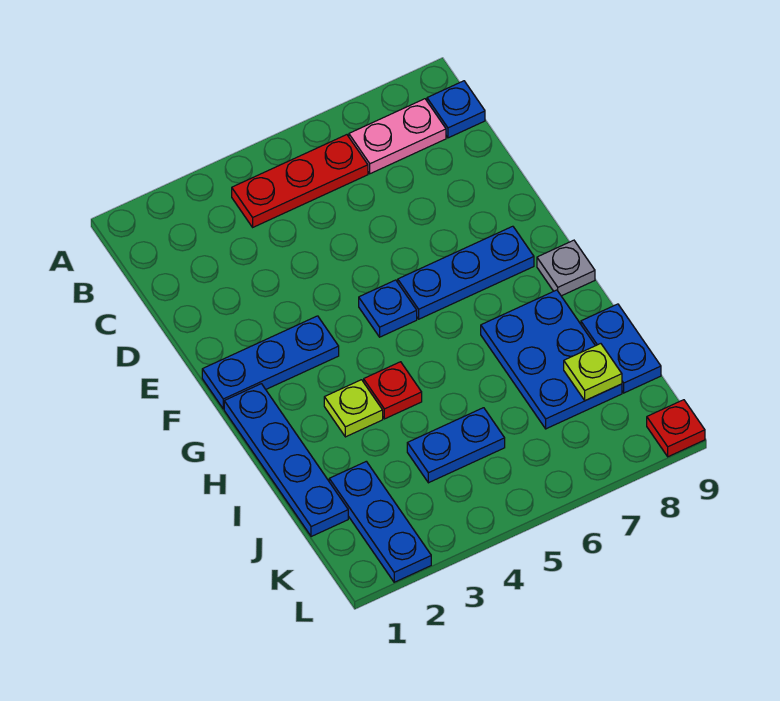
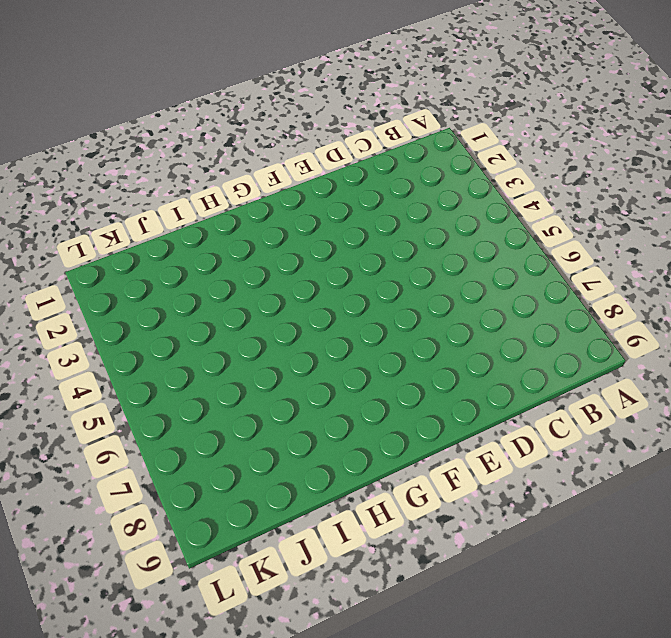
none -> red plate B4:B6 level 1
none -> pink plate B7:B8 level 1
none -> blue plate B9 level 1

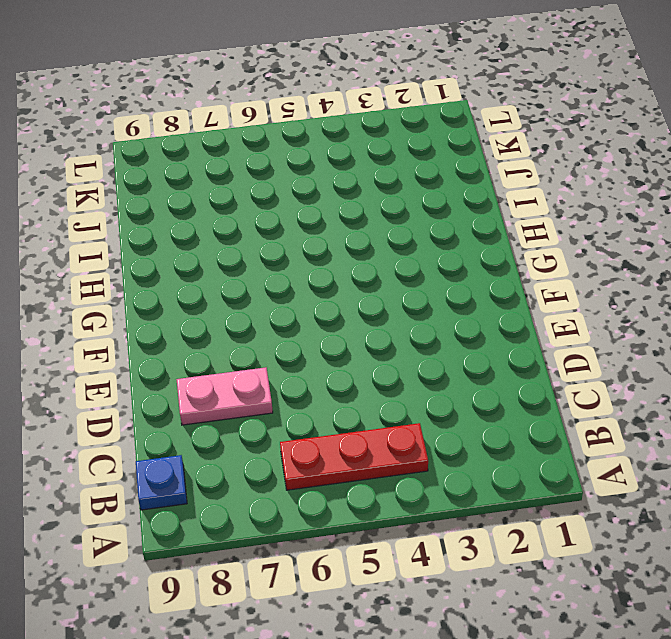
pink plate D7:D8 level 1 -> pink plate B7:B8 level 1
none -> blue plate F1:F3 level 1
none -> blue plate F5 level 1
none -> blue plate F6:F8 level 1

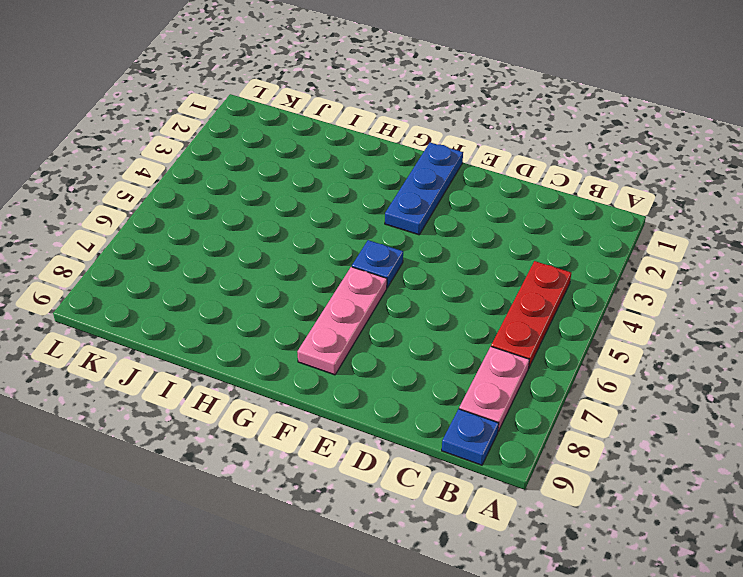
pink plate F6:F8 level 1 -> blue plate F6:F8 level 1
none -> blue plate G1:J1 level 1
none -> grey plate G9 level 1
none -> lime plate H3 level 1

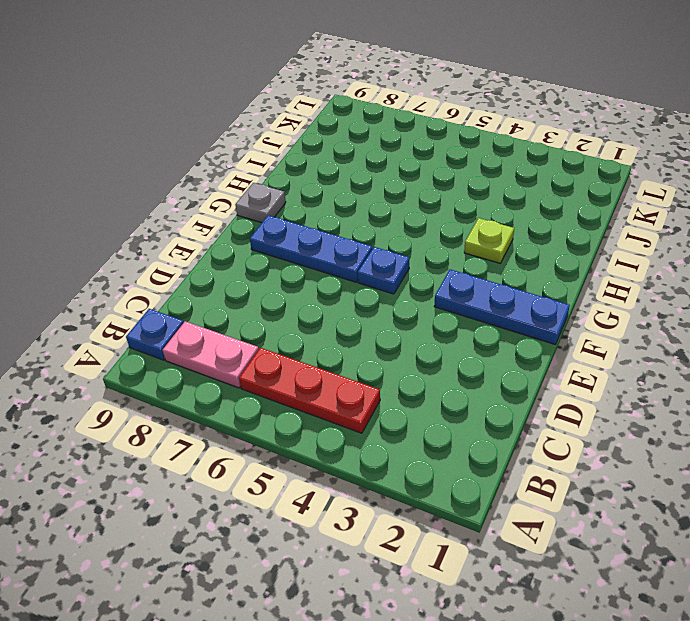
none -> blue plate G1:J1 level 1
none -> red plate H4 level 1
none -> blue plate H7:J8 level 1

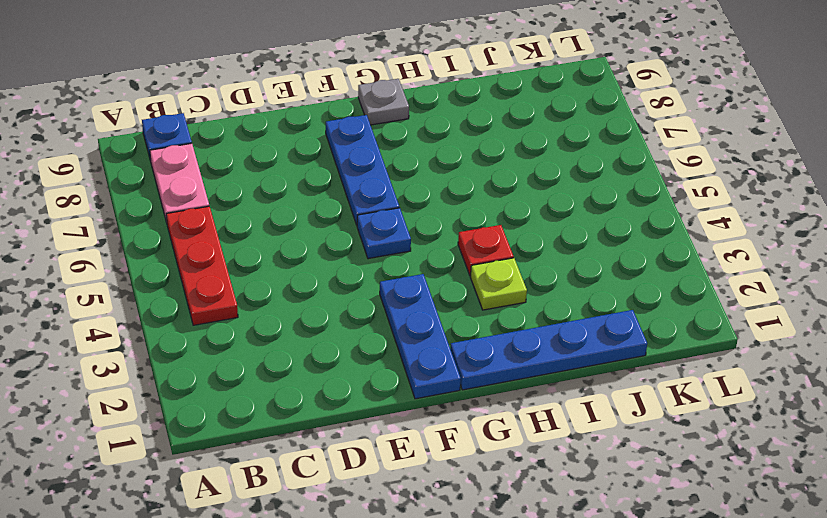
none -> blue plate H7:J8 level 1
none -> blue plate I9:J9 level 1
none -> blue plate J2:L2 level 1

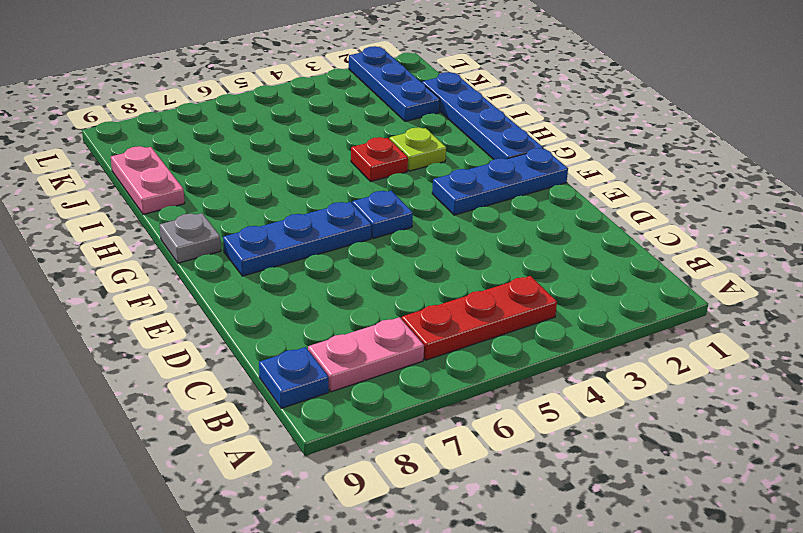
pink plate I9:J9 level 1 -> blue plate I9:J9 level 1
none -> blue plate H7:J8 level 1
none -> blue plate J4:J5 level 1
none -> red plate L9 level 1

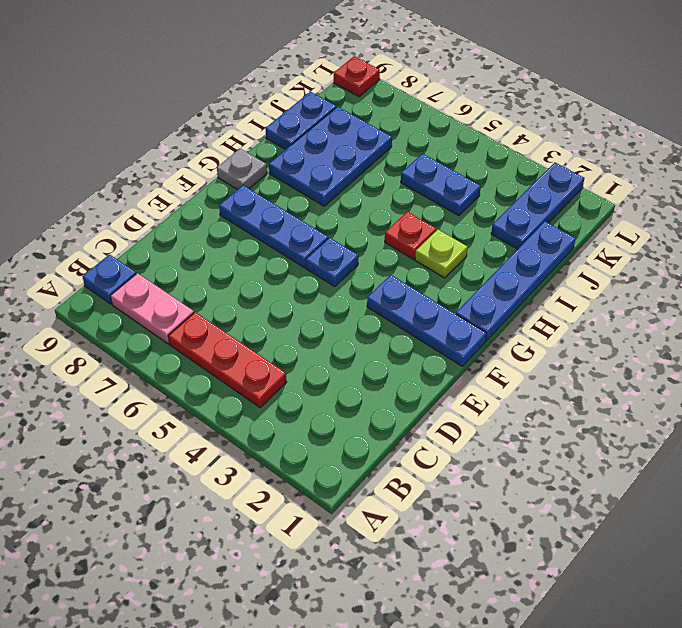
none -> lime plate J8 level 2

